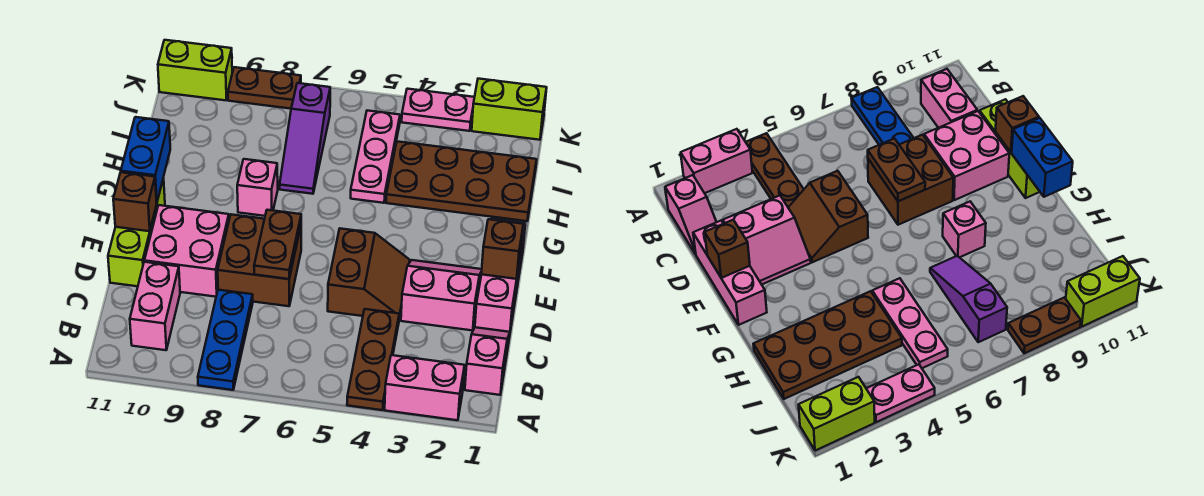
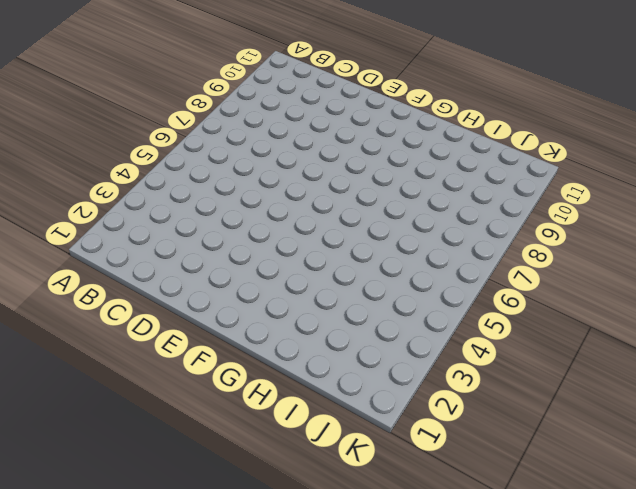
none -> pink brick A2:A3 level 1
none -> brown plate A4:C4 level 1
none -> blue plate A8:C8 level 1

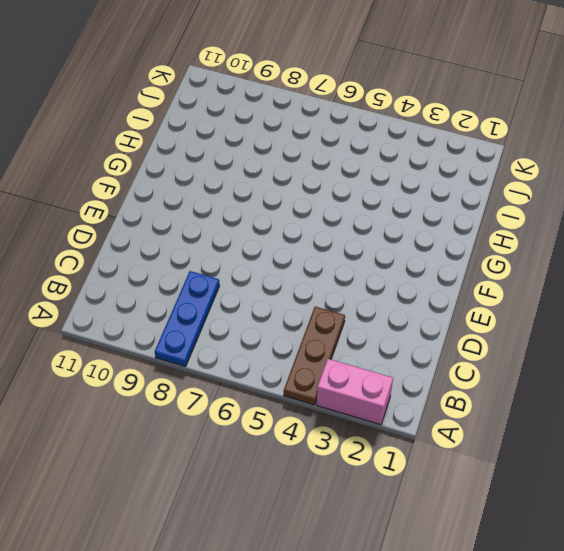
none -> pink slope B1:C1 level 1 top B
none -> pink brick B10:C10 level 1
none -> pink brick D1:F1 level 1

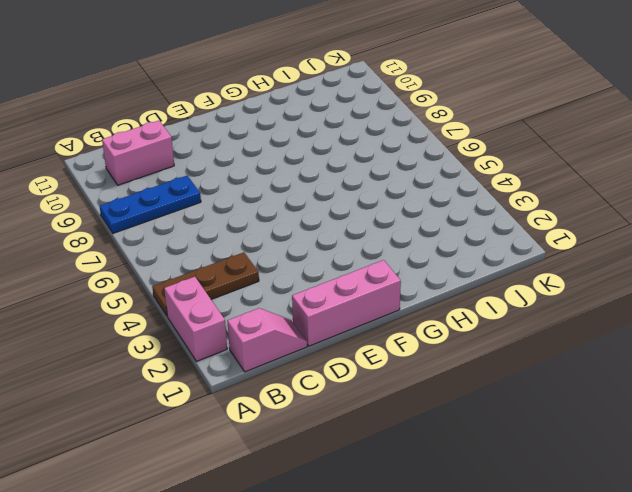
none -> pink slope D2:E3 level 1 top D
none -> brown slope D4:E5 level 1 top 5
none -> brown brick D7:E8 level 1

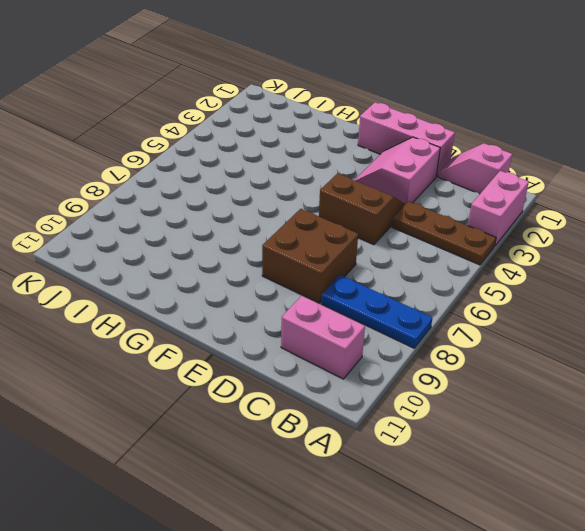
none -> pink brick D9:E10 level 1
none -> lime brick D11:F11 level 1
none -> pink brick G8 level 1

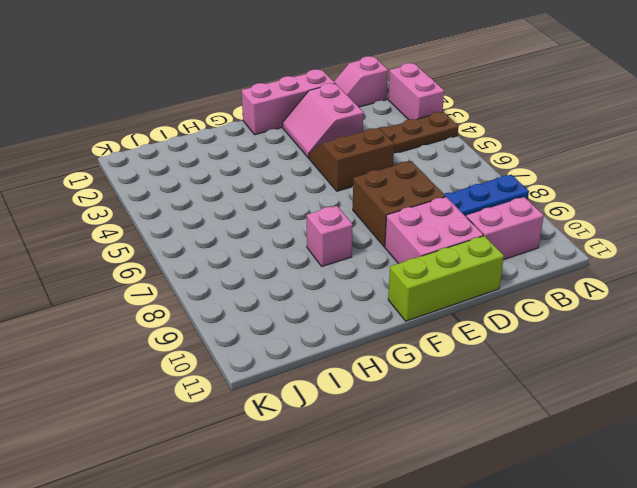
none -> brown plate H1:I4 level 1
none -> pink plate H5:J5 level 1
none -> purple slope H7:J7 level 1 top J

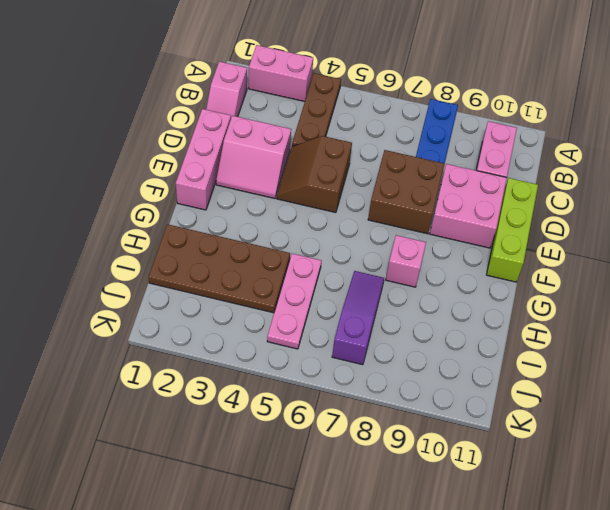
none -> lime brick K1:K2 level 1
none -> pink plate K3:K4 level 1
none -> brown plate K8:K9 level 1

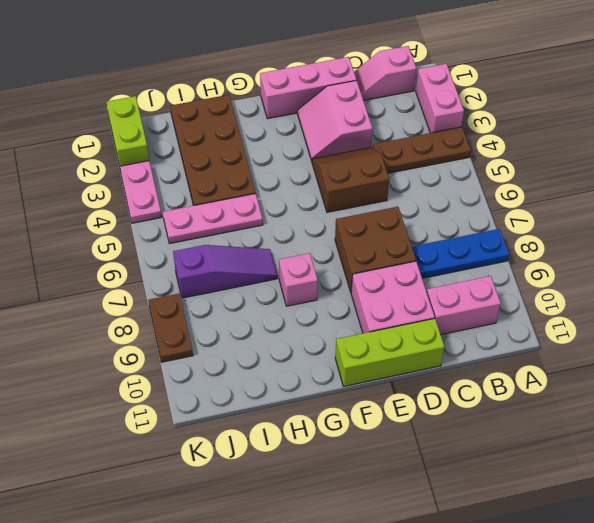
none -> lime brick K10:K11 level 1
none -> brown plate D7:E7 level 2
none -> brown brick E1 level 2

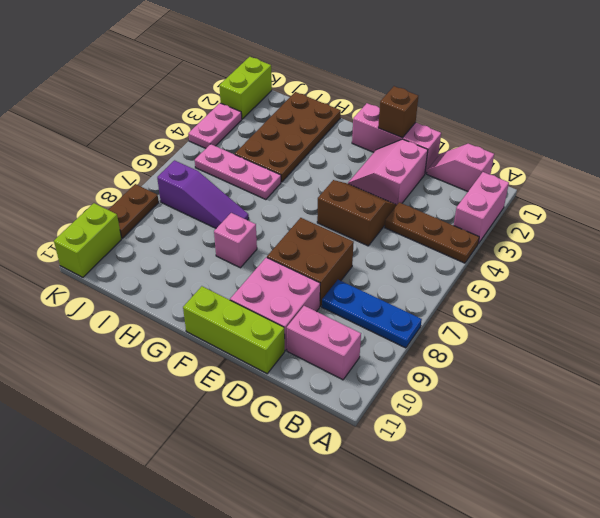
none -> brown plate D7:E7 level 2
none -> brown brick E11 level 2
none -> blue brick F11:G11 level 2

